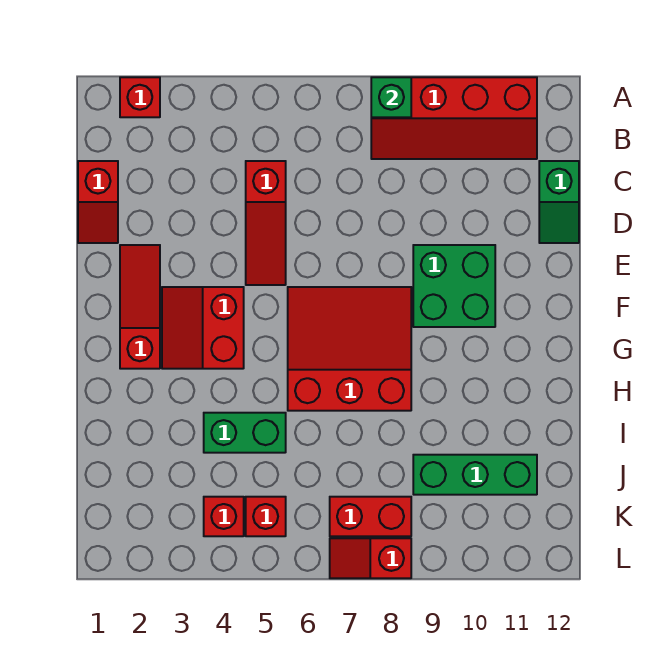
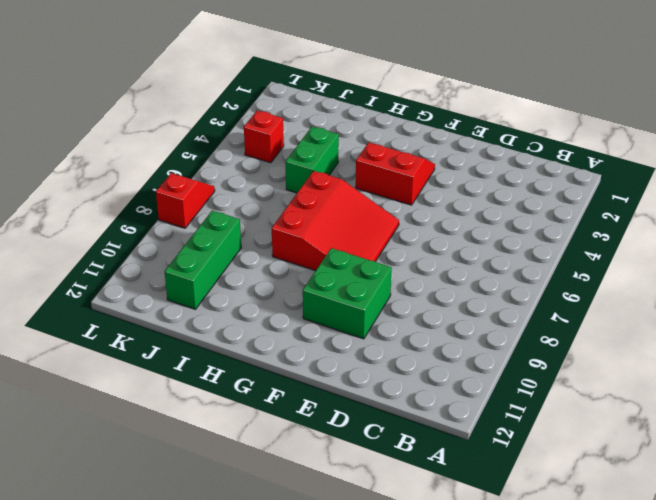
none -> red brick A2 level 1
none -> red slope A8:B11 level 1 top A
none -> red slope C1:D1 level 1 top C

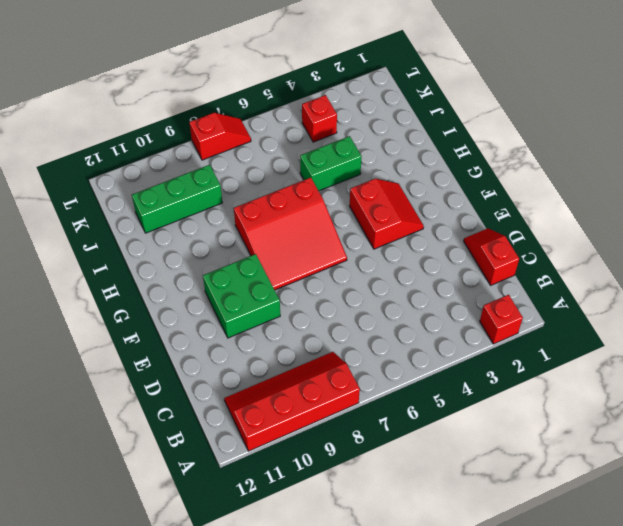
none -> red slope C5:E5 level 1 top C
none -> green slope C12:D12 level 1 top C
none -> red slope E2:G2 level 1 top G

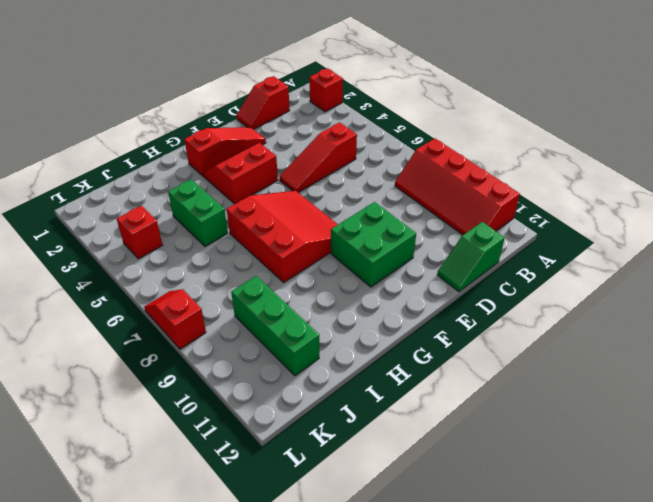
none -> red brick K5 level 1
none -> red brick K7:K8 level 1
none -> green brick A8 level 2

